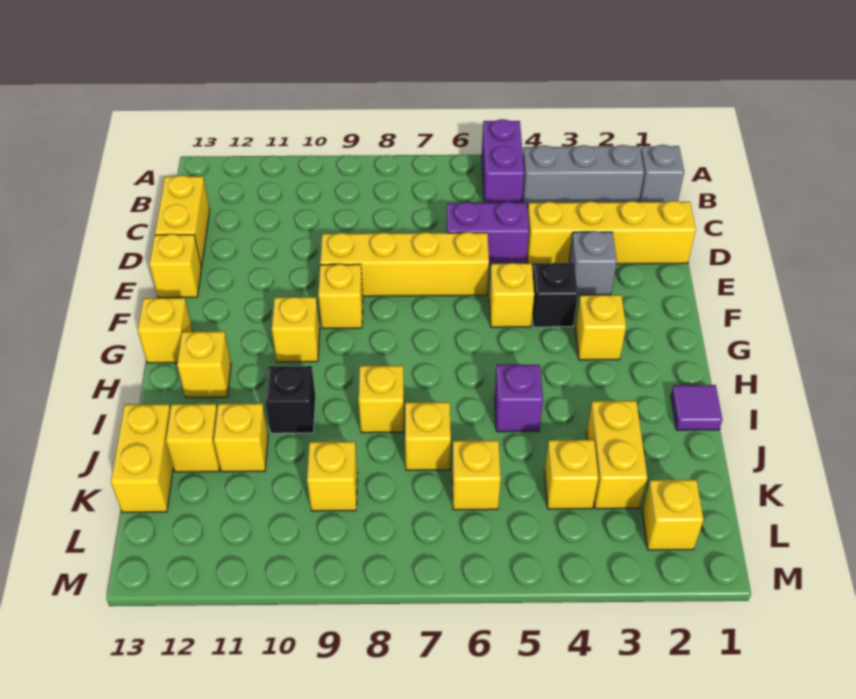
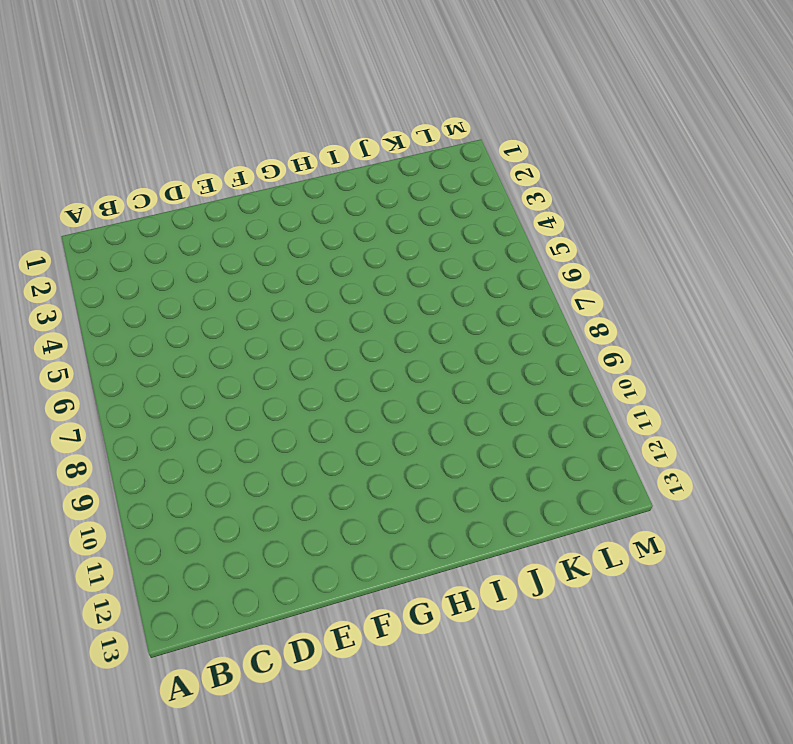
none -> purple brick A5:B5 level 1
none -> grey brick B1 level 1
none -> grey brick B2:B4 level 1

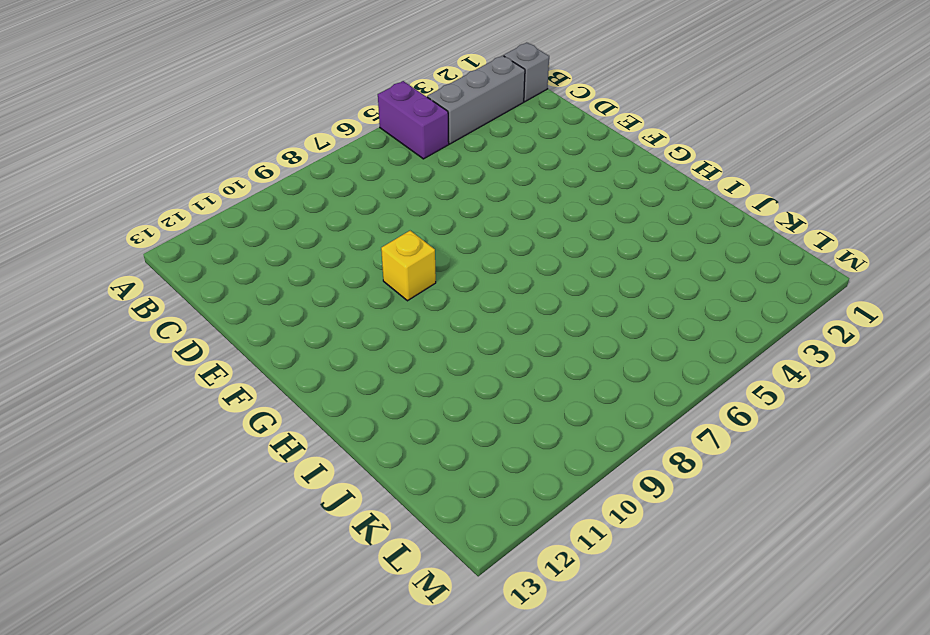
none -> yellow brick C13:D13 level 1
none -> yellow brick D1:D4 level 1
none -> purple brick D5:D6 level 1

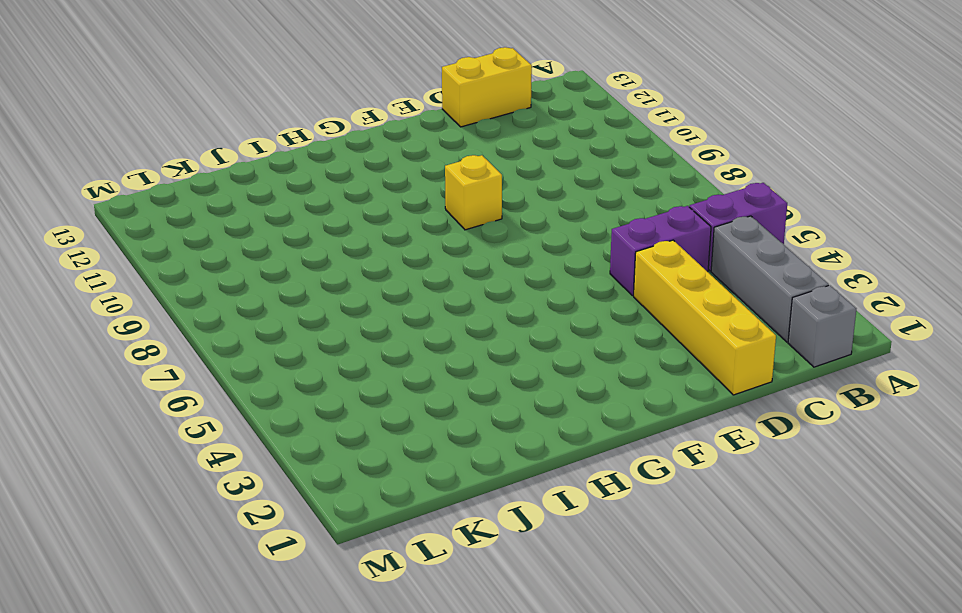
purple brick C5:D5 level 1 -> purple brick D5:D6 level 1
none -> grey brick E3 level 1
none -> yellow brick E6:E9 level 1
none -> yellow brick E13 level 1

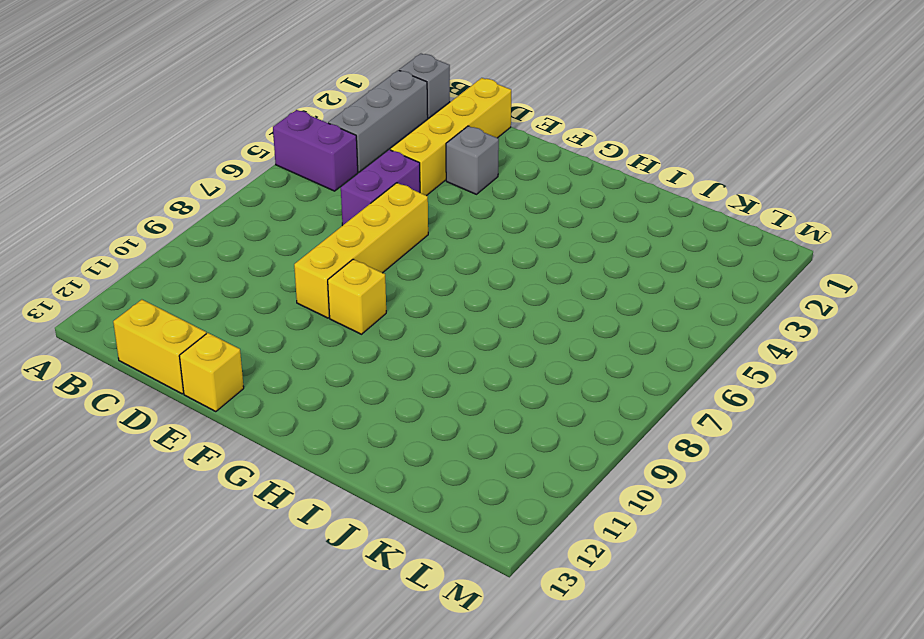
none -> black brick F4 level 1
none -> yellow brick F5 level 1
none -> yellow brick G3 level 1

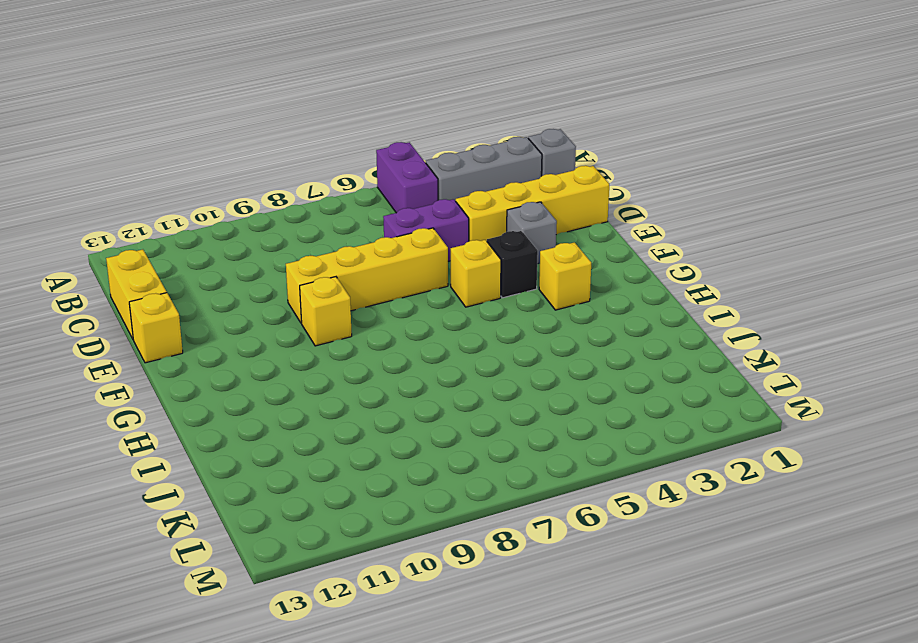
none -> yellow brick G10 level 1
none -> yellow brick G13 level 1
none -> yellow brick H12 level 1

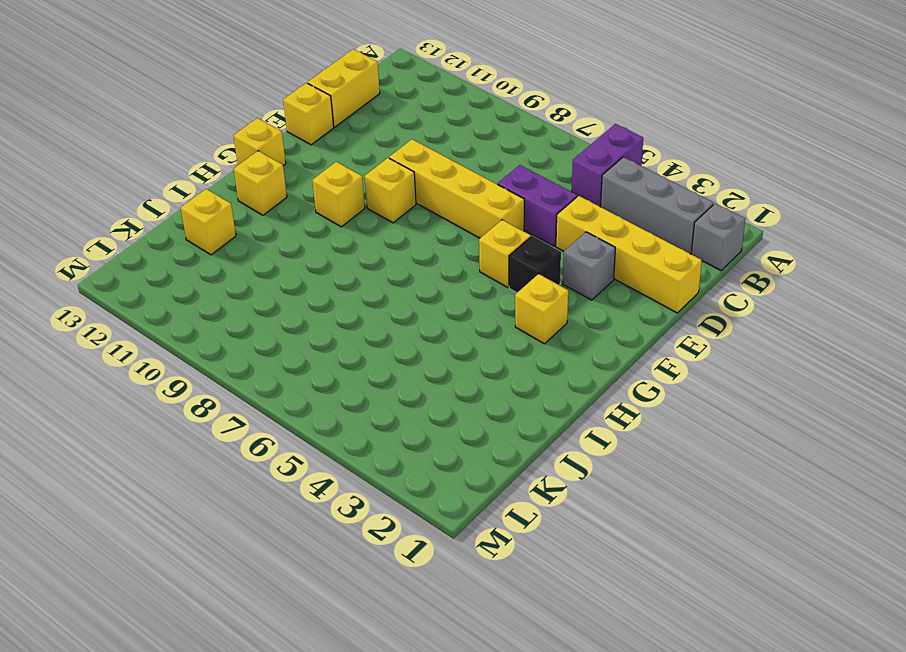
none -> purple tile I1 level 1
none -> purple brick I5 level 1
none -> yellow brick I8 level 1

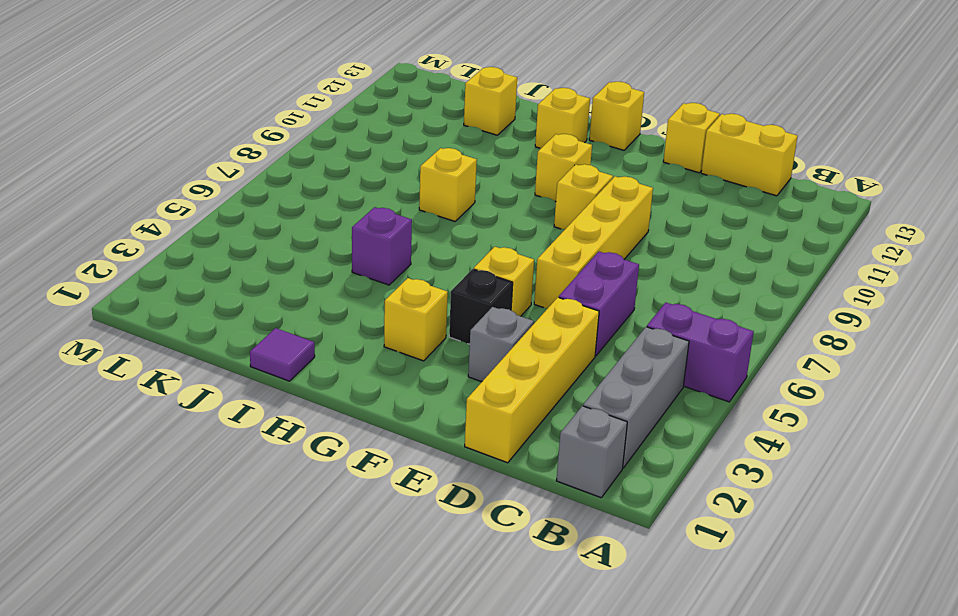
none -> black brick I10 level 1
none -> yellow brick J3:K3 level 1
none -> yellow brick J7 level 1

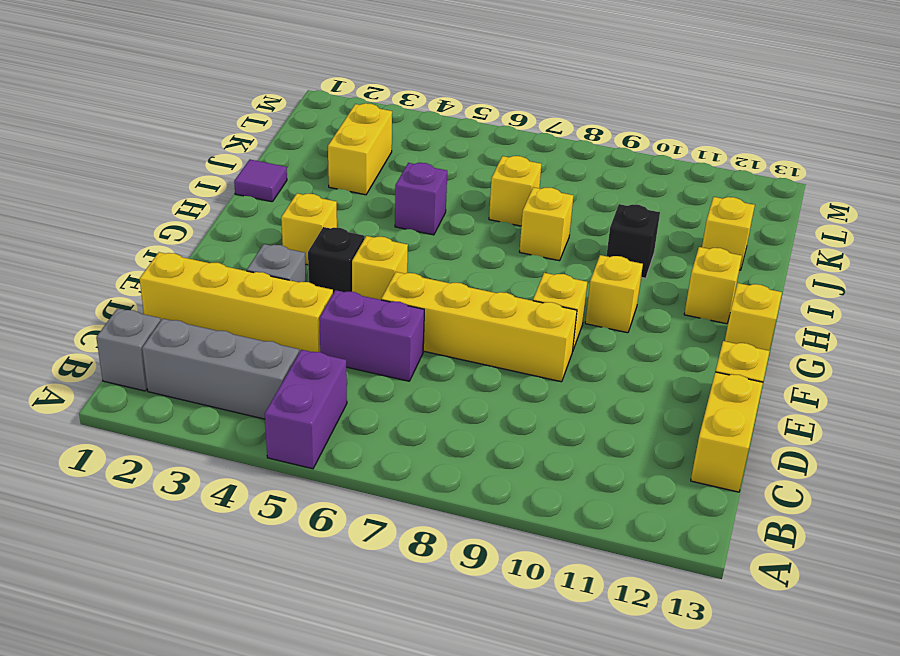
none -> yellow brick J11 level 1
none -> yellow brick J13:K13 level 1
none -> yellow brick K4 level 1

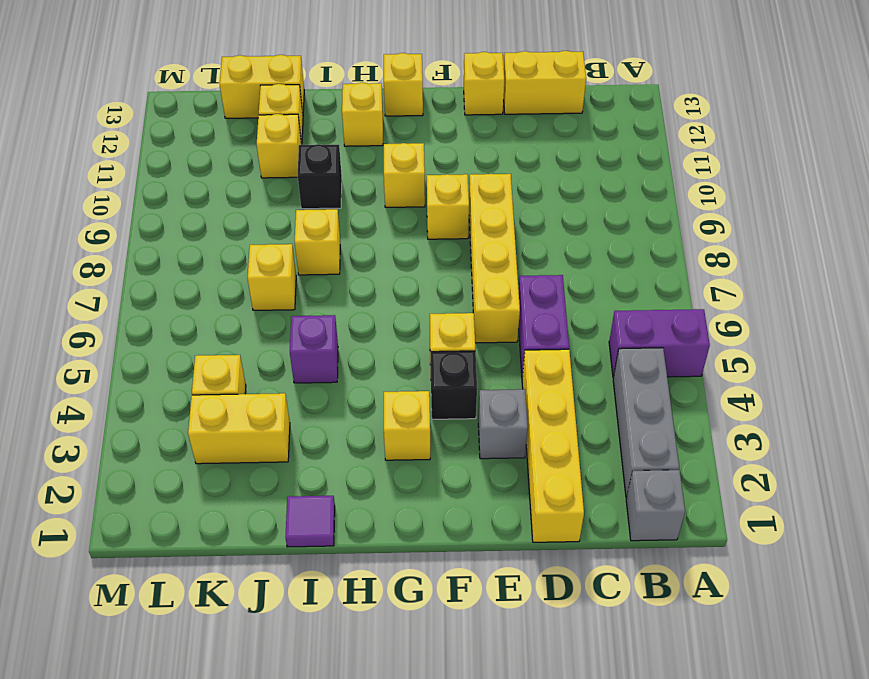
none -> yellow brick K6 level 1
none -> yellow brick K9 level 1
none -> yellow brick L2 level 1

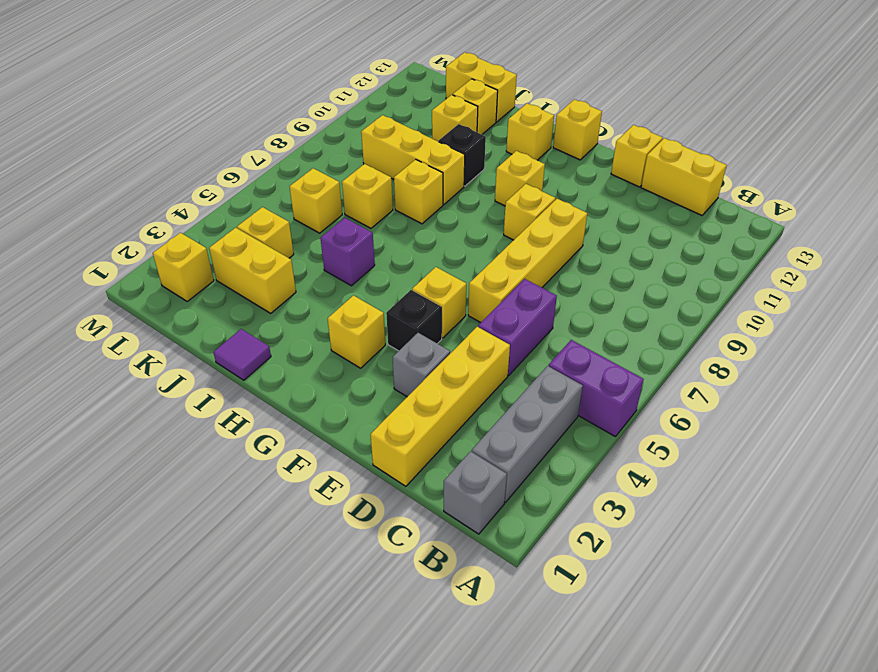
yellow brick I9:K9 level 1 -> yellow brick K9 level 1

